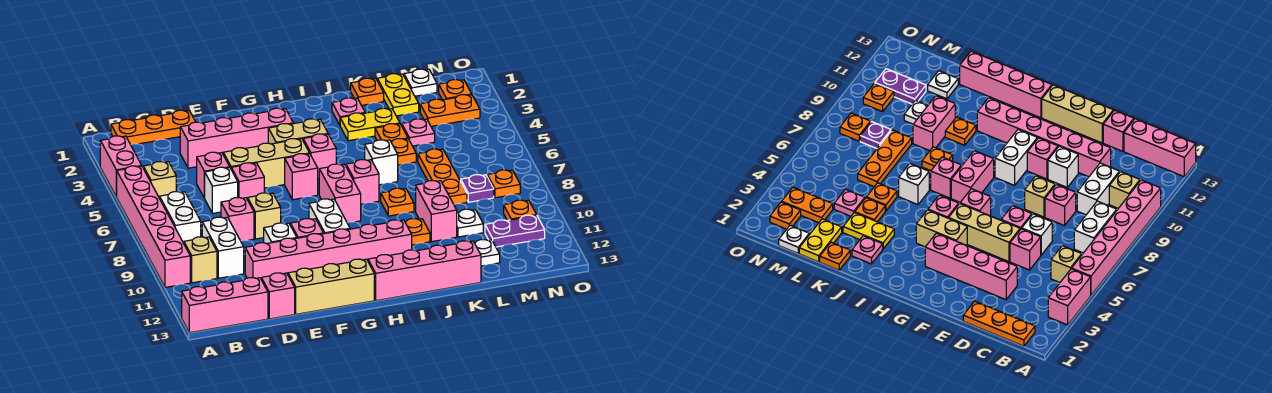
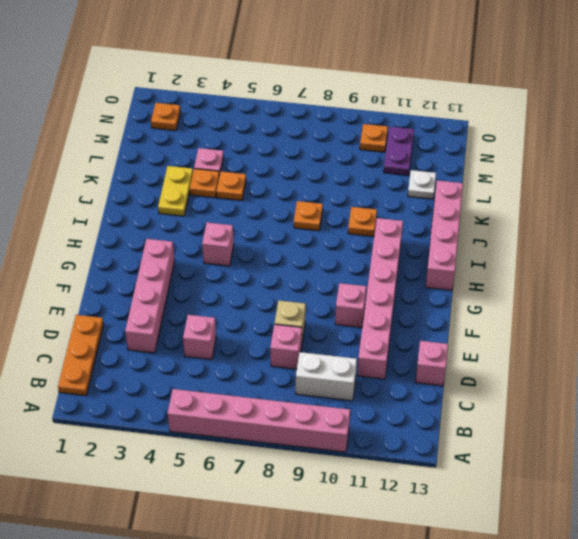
none -> pink brick A3:A4 level 1
none -> pink brick A13:C13 level 1
none -> tan brick B5 level 1
none -> white brick B7:B8 level 1

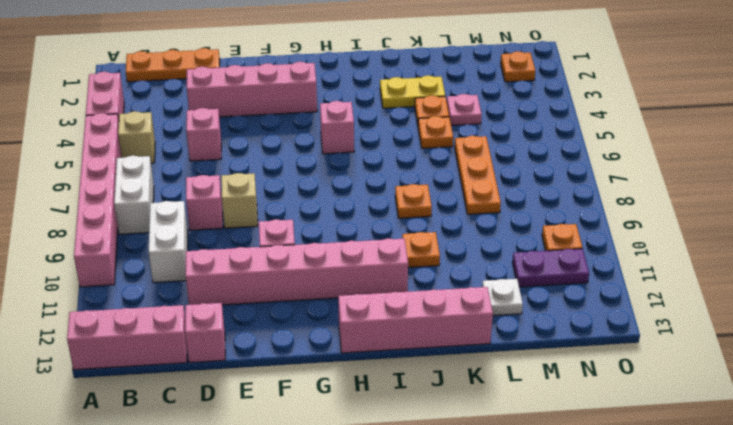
none -> tan brick B10 level 1
none -> white brick D6 level 1
none -> tan brick E5:G5 level 1
none -> pink brick E6 level 1

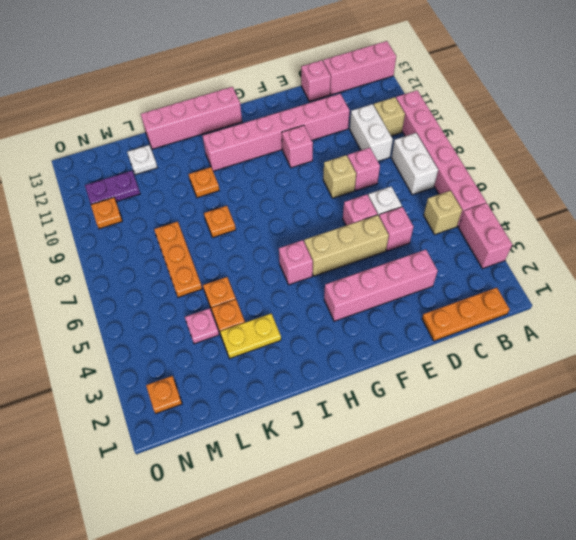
none -> white brick E10 level 1
none -> tan brick E13:G13 level 1
none -> tan brick G4:H4 level 1
none -> pink brick G6 level 1

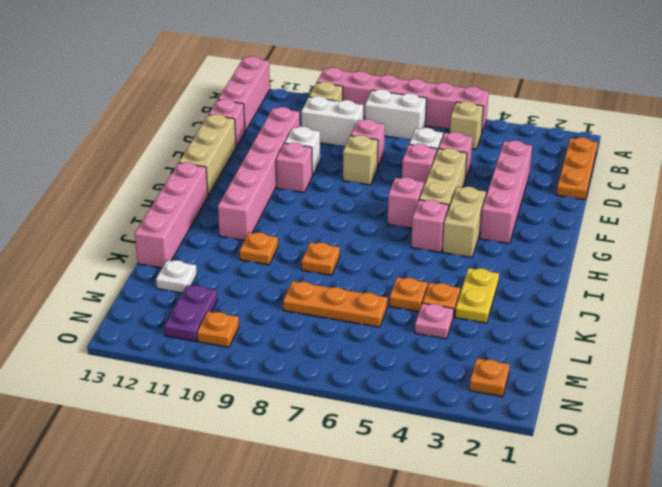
none -> pink brick A3:A4 level 1
none -> white brick G9:G10 level 1
none -> pink brick H7:H8 level 1
none -> pink brick I7 level 1

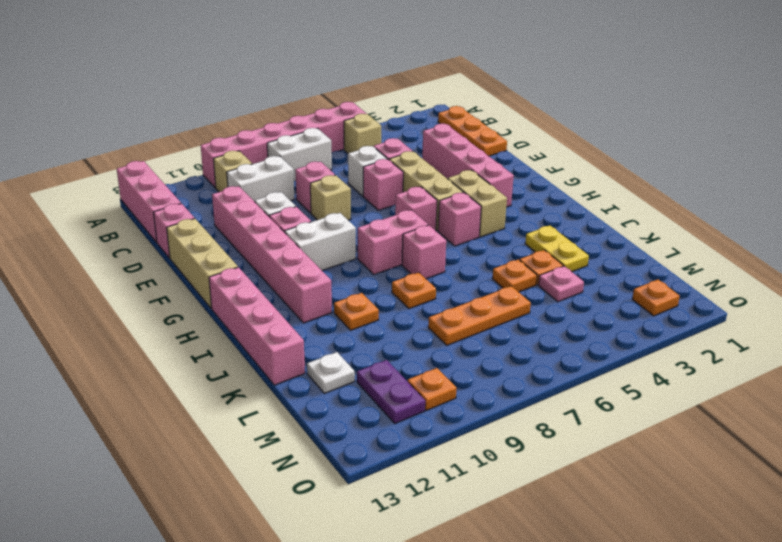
none -> pink brick A3:A4 level 1
none -> pink plate J2 level 1
none -> white brick J6 level 1
none -> orange plate K1 level 1

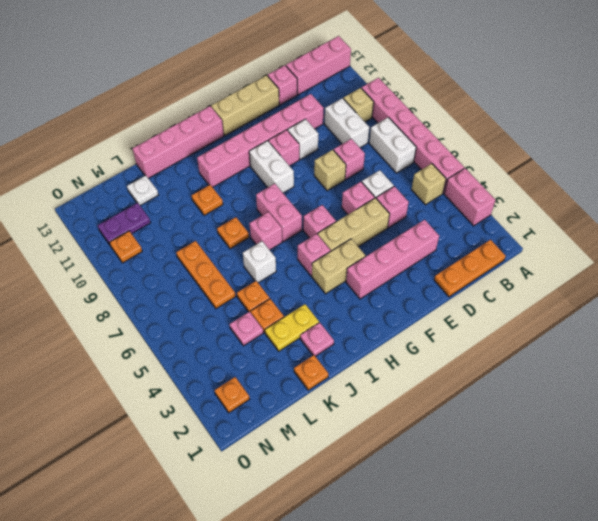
none -> pink brick K9:K10 level 1
none -> yellow plate L1:L2 level 1
none -> white plate L10 level 1
none -> white plate M1 level 1

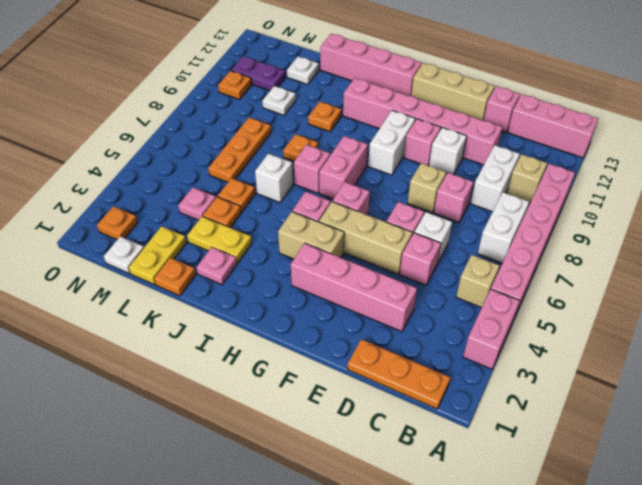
none -> pink brick K9:K10 level 1
none -> orange plate M3:N3 level 1
none -> purple plate M8 level 1
none -> orange plate N8 level 1

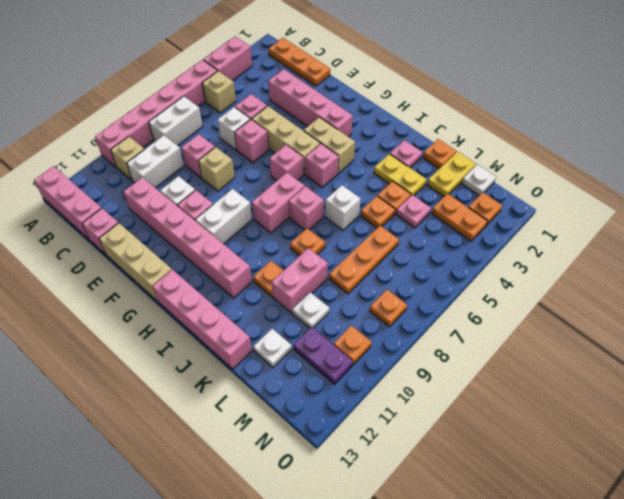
none -> purple plate M8 level 1

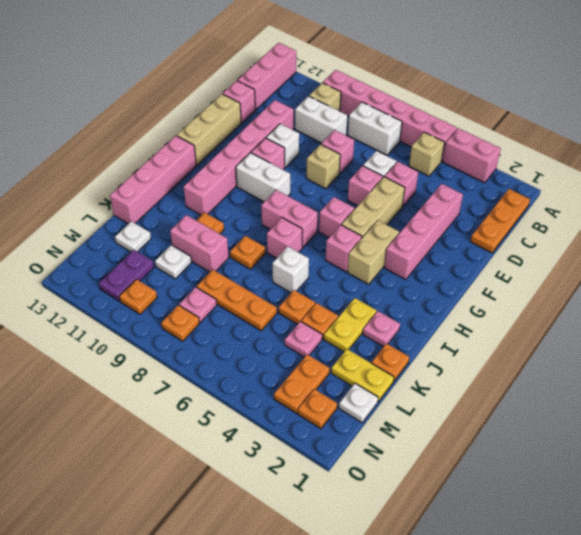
pink plate M8 level 1 -> purple plate M8 level 1

